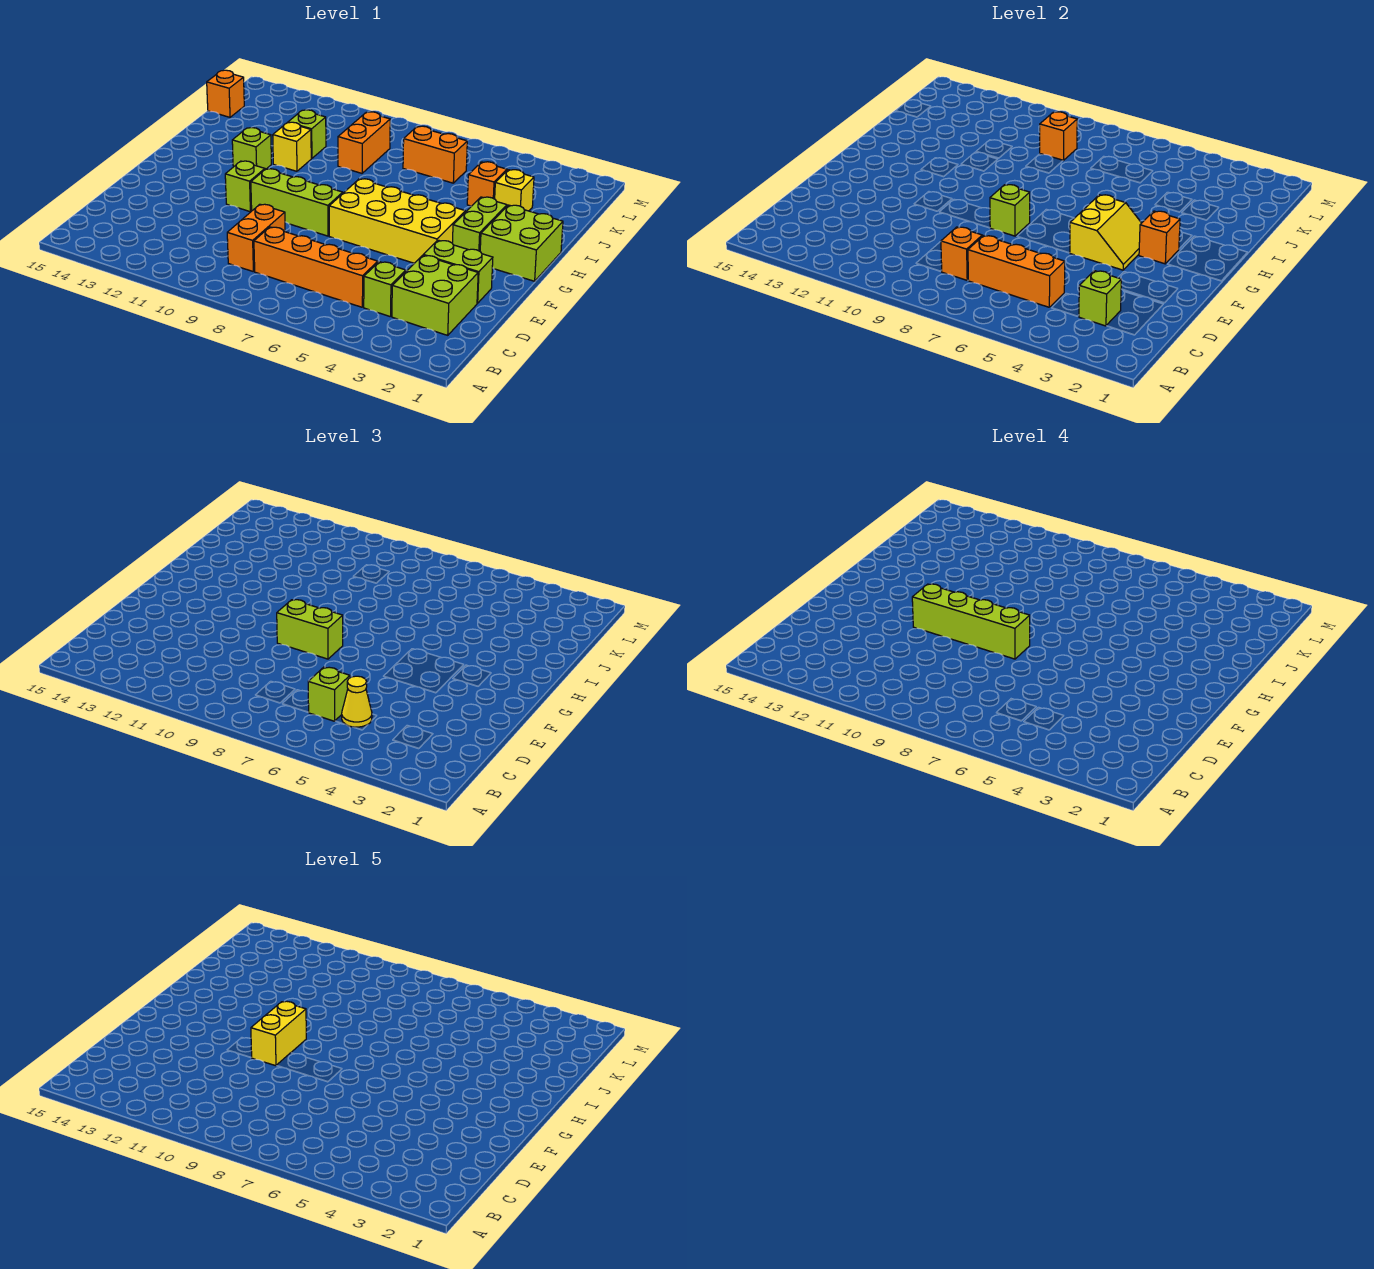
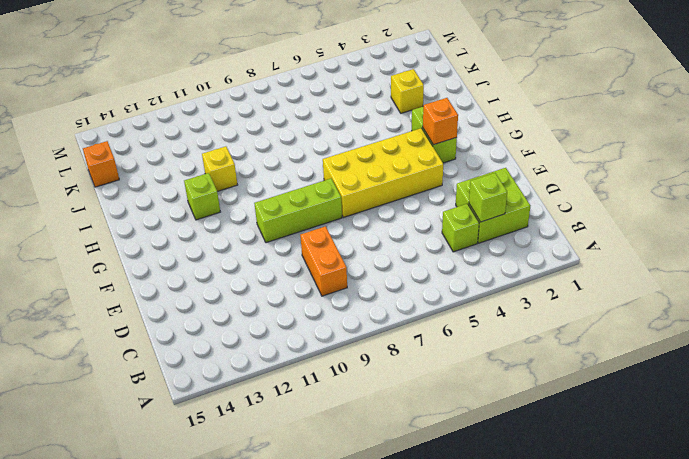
none -> orange brick C5:C8 level 1
none -> lime brick E2:E3 level 1
none -> lime brick F11 level 1
none -> lime brick G1:H2 level 1

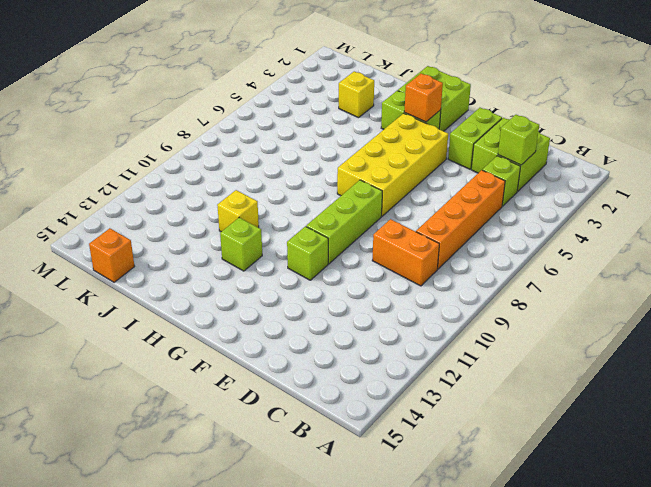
none -> orange brick J4 level 1
none -> orange brick J9:K9 level 1
none -> lime brick J11 level 1
none -> orange brick K6:K7 level 1

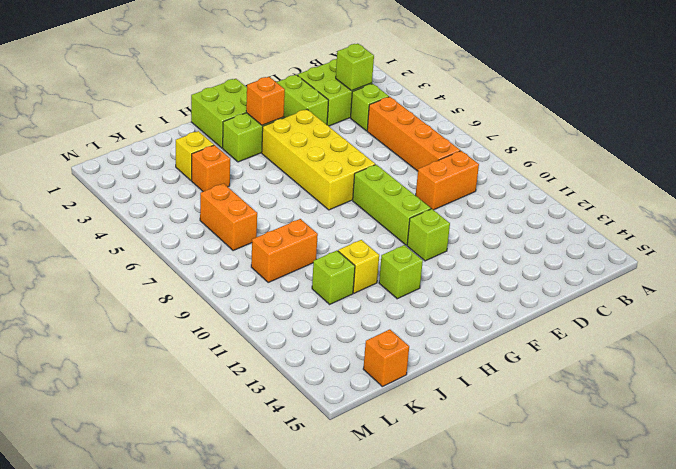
none -> orange brick C5:C7 level 2
none -> orange brick C8 level 2
none -> yellow slope F4:G5 level 2 top 5
none -> lime brick F8 level 2

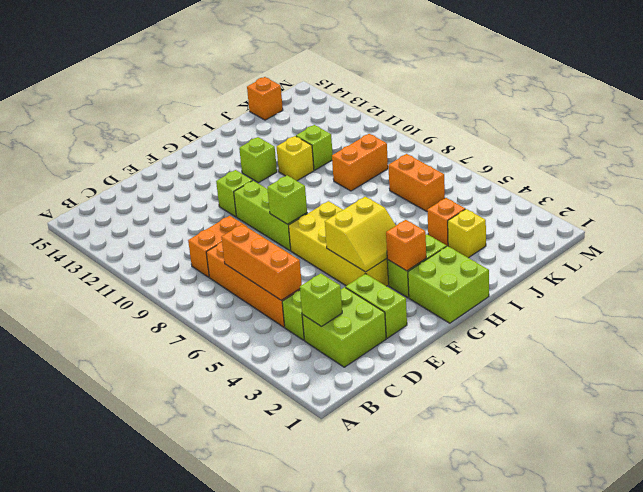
none -> orange brick C8 level 2
none -> orange brick K9 level 2
none -> yellow cone C5 level 3
none -> lime brick C6 level 3

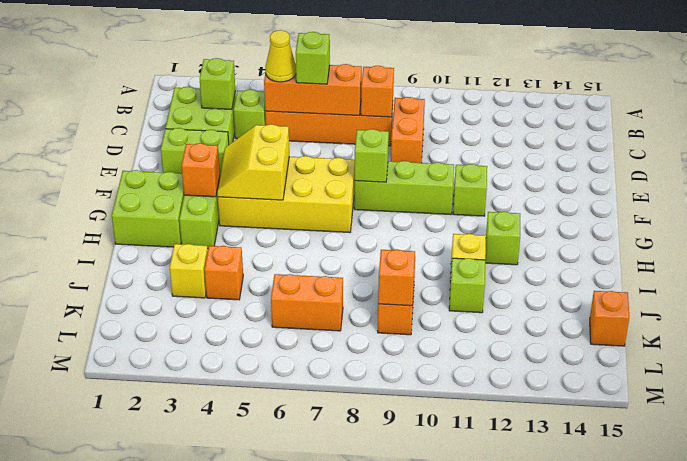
none -> lime brick F8:F9 level 3
none -> lime brick F8:F11 level 4
none -> yellow brick F10:G10 level 5

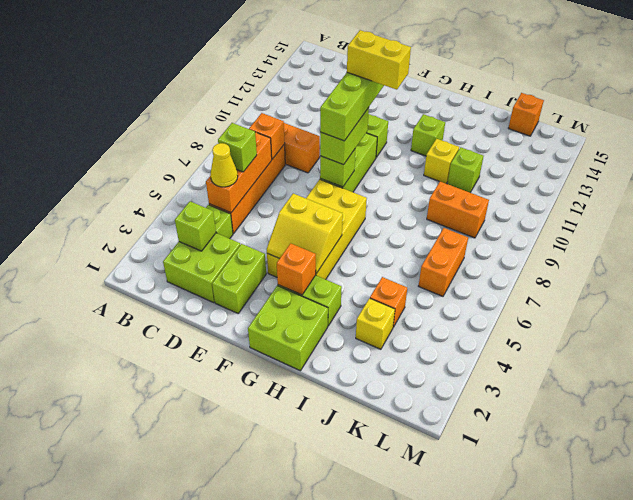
none -> orange brick K9 level 2

